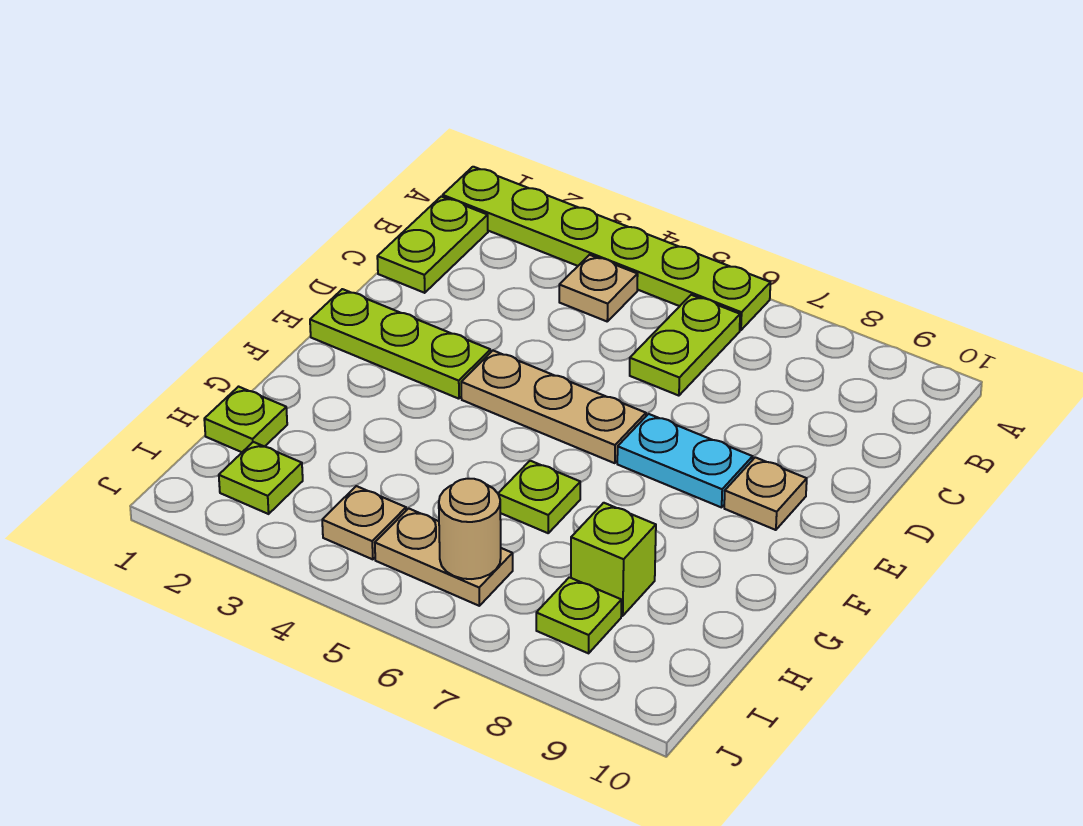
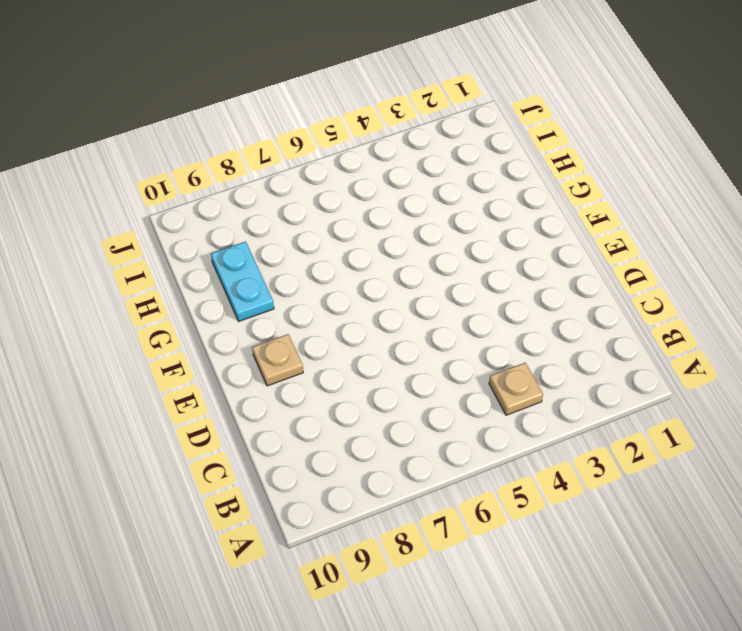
cyan plate G9:H9 level 1 -> cyan plate E7:E8 level 1
none -> lime plate A1:A6 level 1
none -> lime plate B1:C1 level 1
none -> lime plate B6:C6 level 1

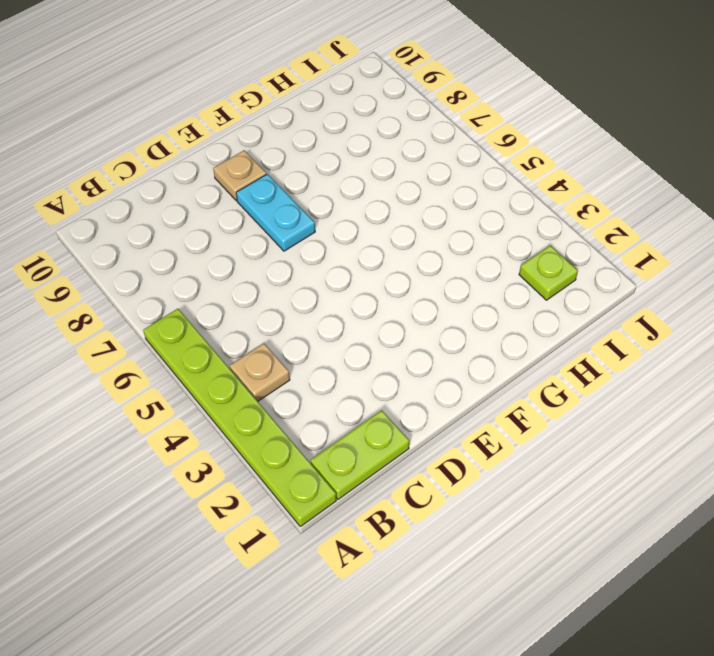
none -> lime plate B6:C6 level 1
none -> lime plate E1:E3 level 1
none -> tan plate E4:E6 level 1

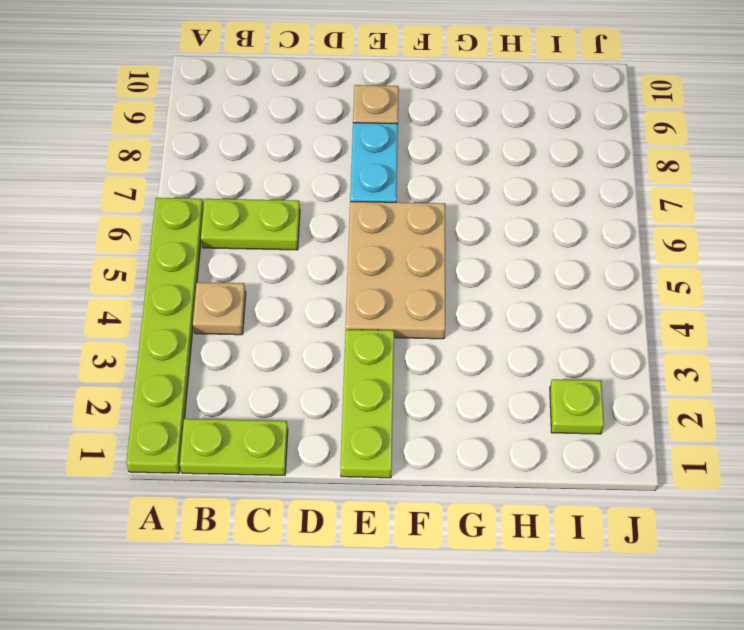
tan plate E4:F6 level 1 -> tan plate E4:E6 level 1
none -> lime plate G6 level 1
none -> lime plate H1 level 1
none -> lime brick H8 level 1

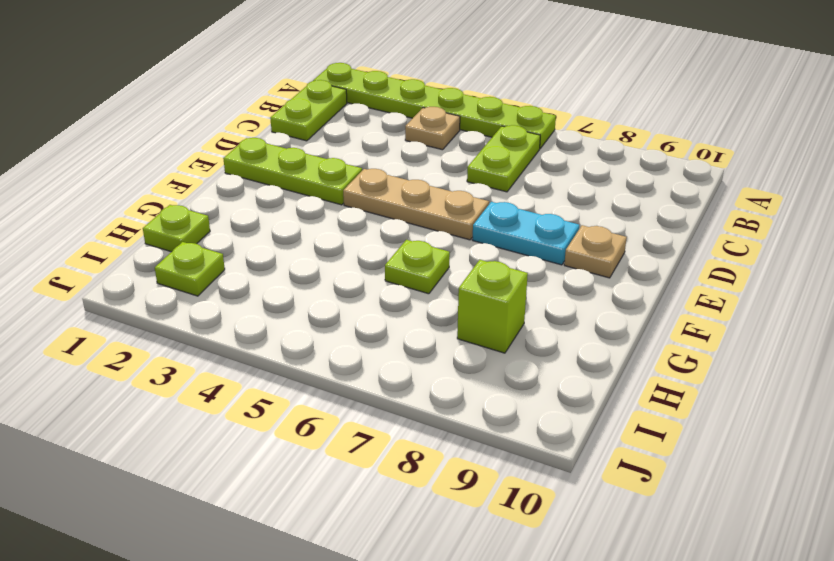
none -> tan plate I4 level 1
none -> tan plate I5:I6 level 1
none -> lime plate I8 level 1

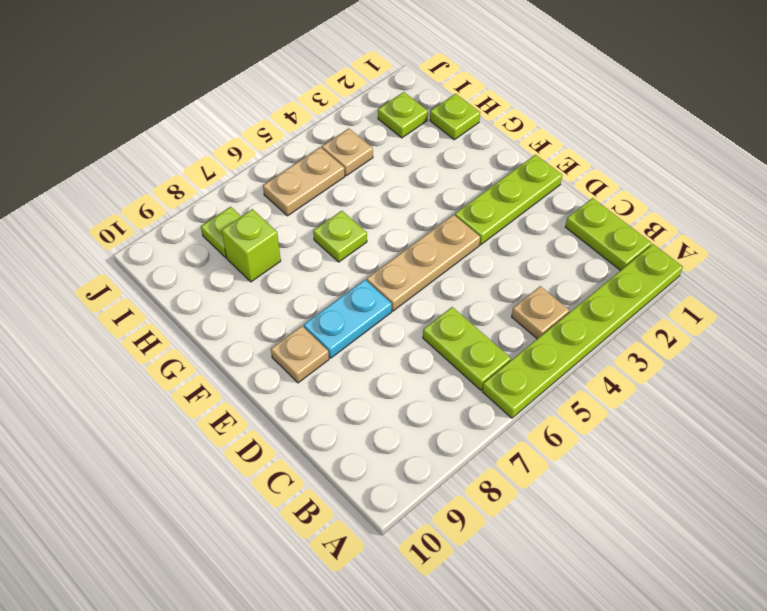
none -> tan round brick I6 level 2

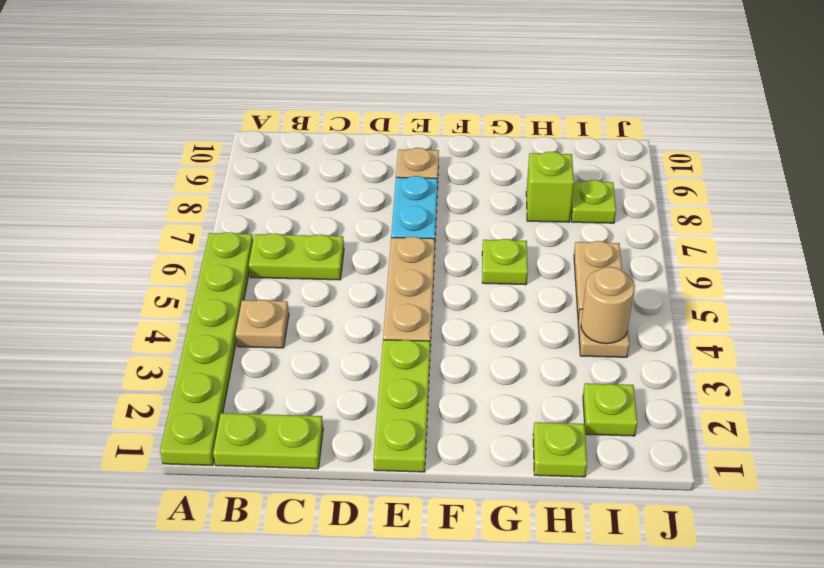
tan round brick I4 level 2 -> tan round brick I6 level 2

